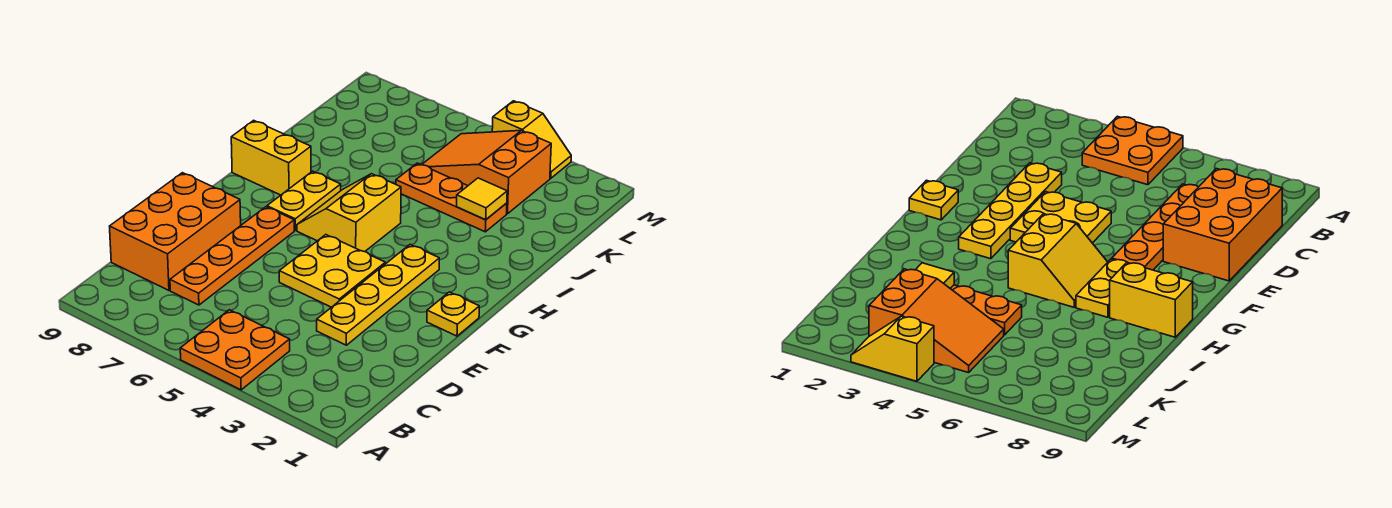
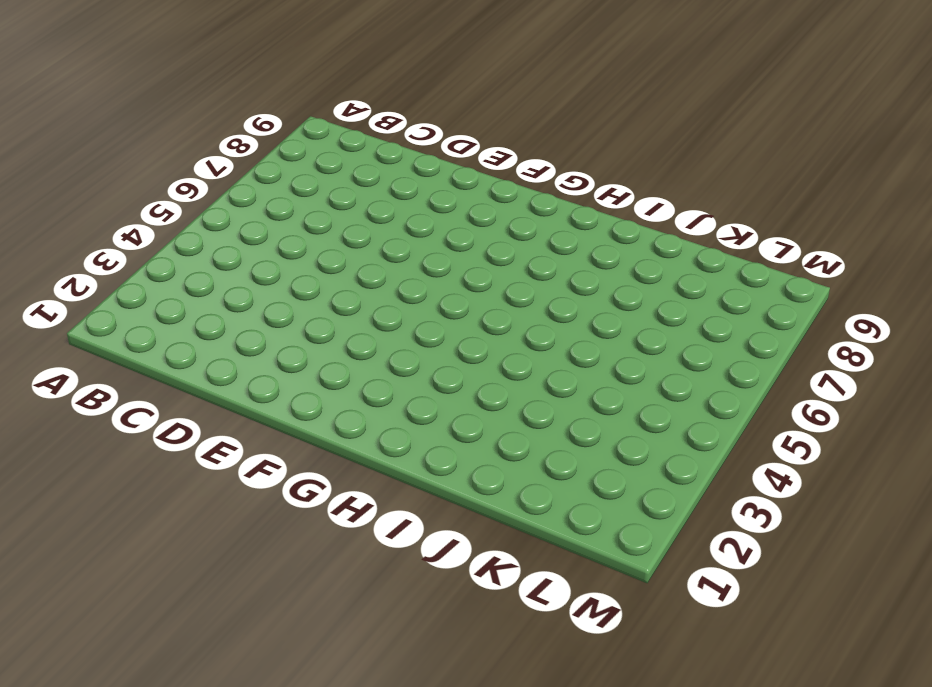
none -> orange plate A4:B5 level 1
none -> orange plate C7:F7 level 1
none -> orange brick C8:E9 level 1

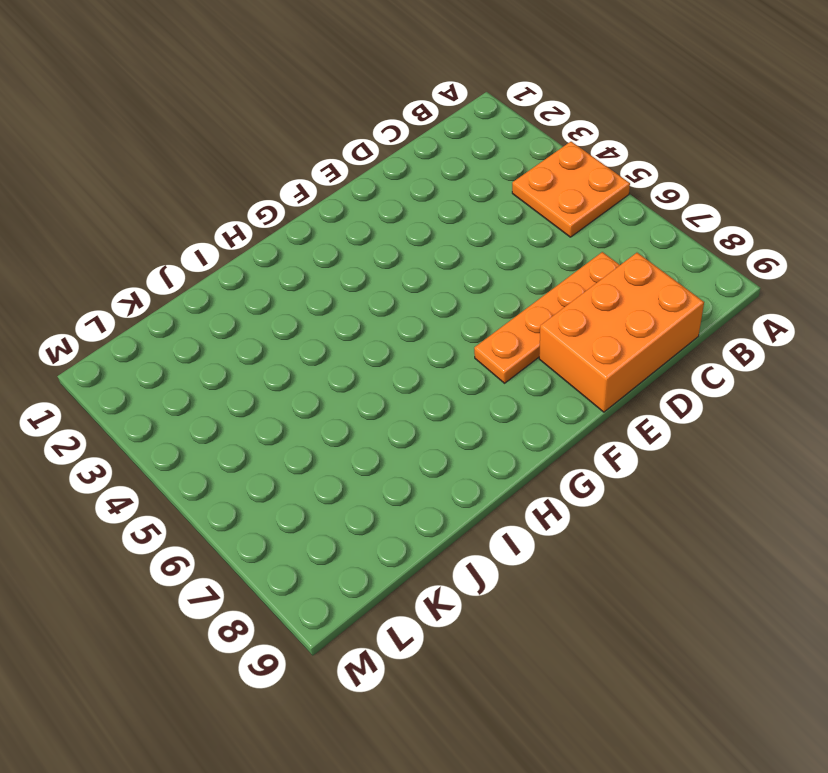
none -> yellow plate D3:G3 level 1
none -> yellow plate E4:F5 level 1
none -> yellow plate F1 level 1

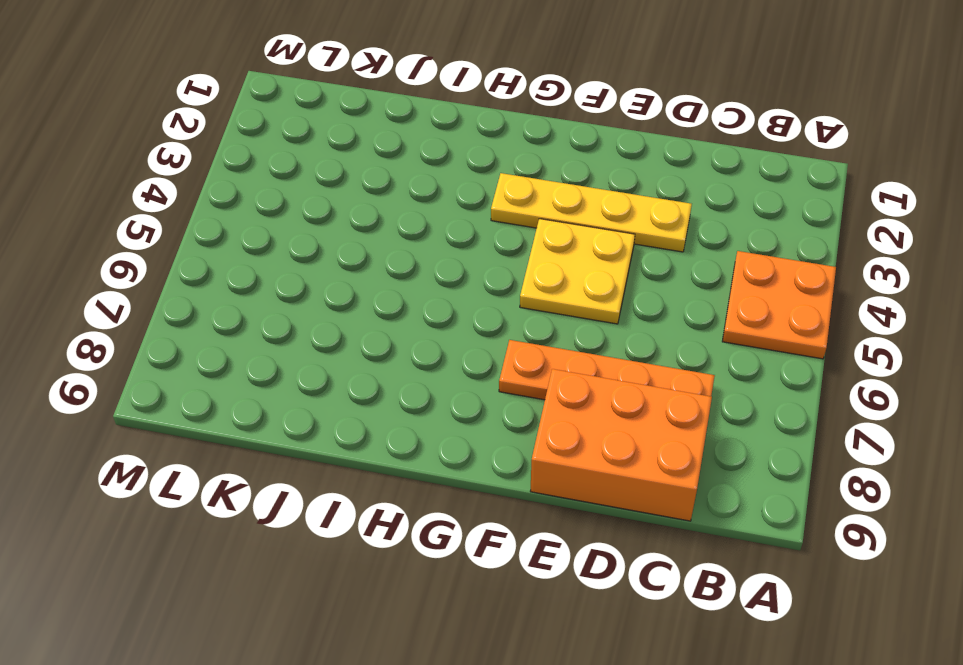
none -> yellow plate F1 level 1
none -> yellow slope G5:H6 level 1 top 5
none -> yellow plate G7:H7 level 1

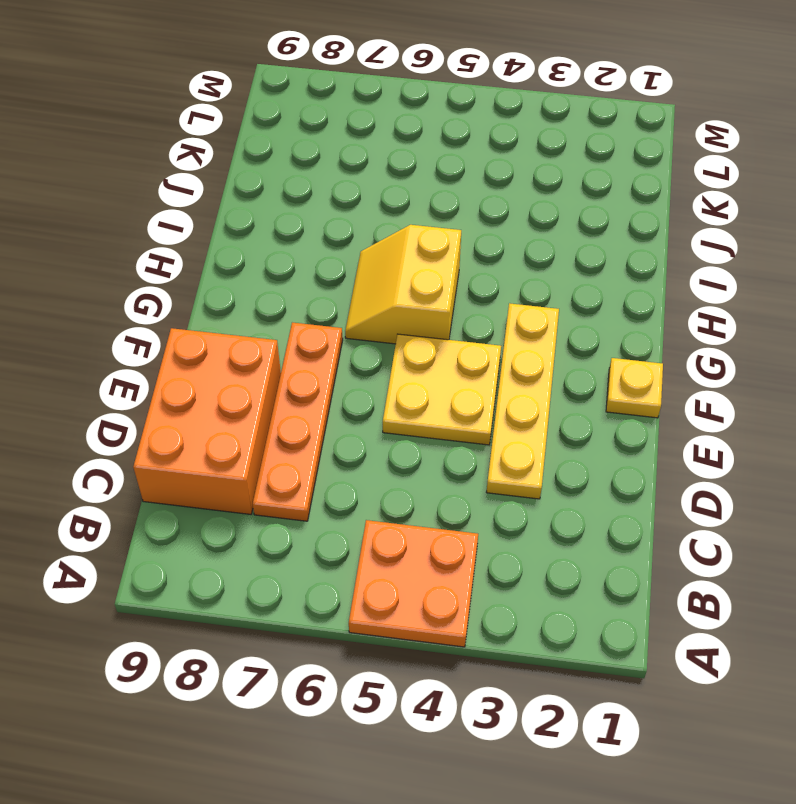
none -> yellow plate G7:H7 level 1
none -> yellow brick H8:H9 level 1
none -> orange plate J3:J5 level 1

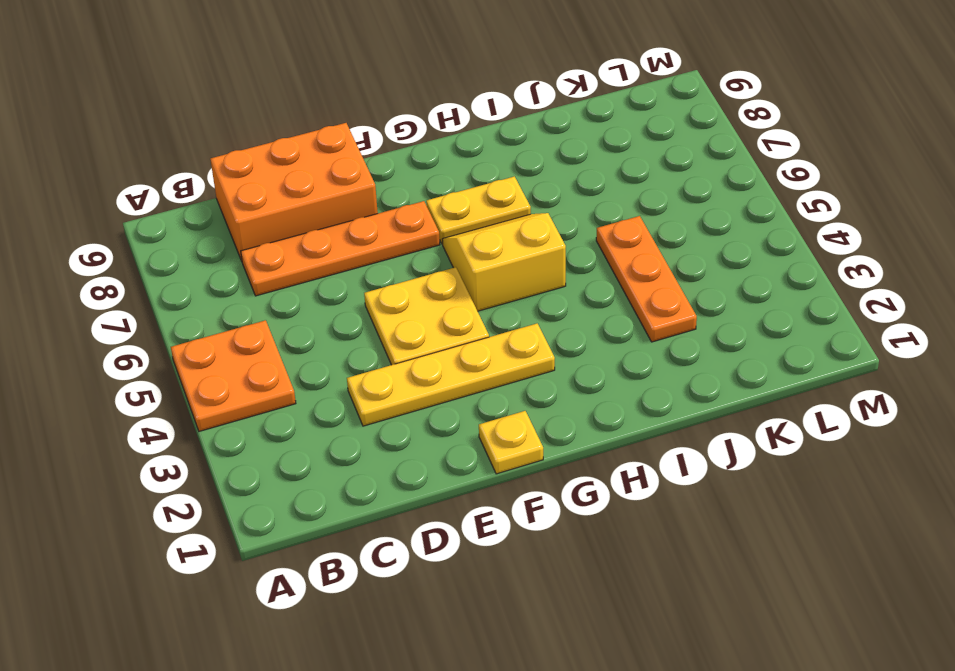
none -> yellow brick H8:H9 level 1
none -> orange slope K3:L5 level 1 top 3
none -> yellow slope M3:M4 level 1 top 4

